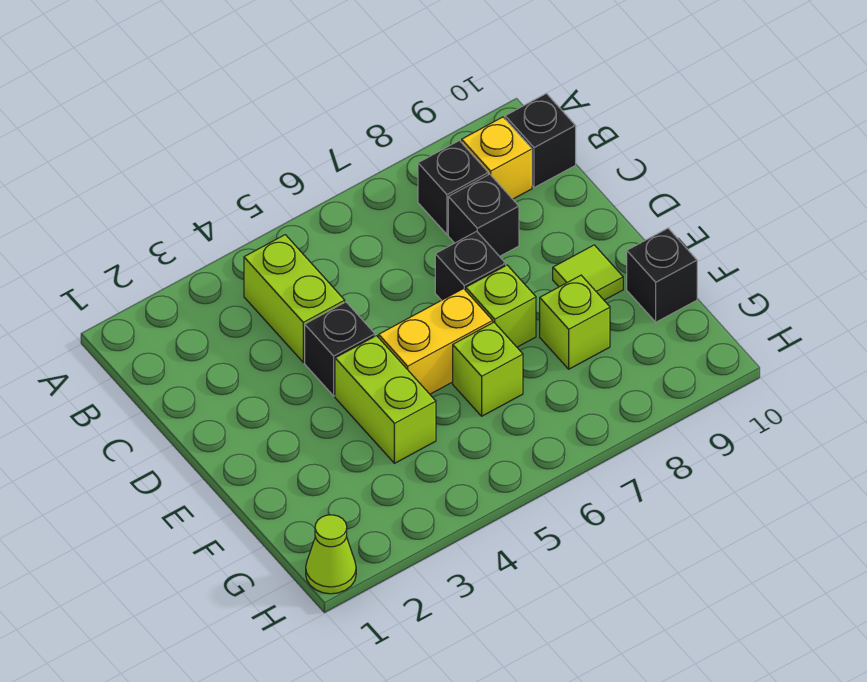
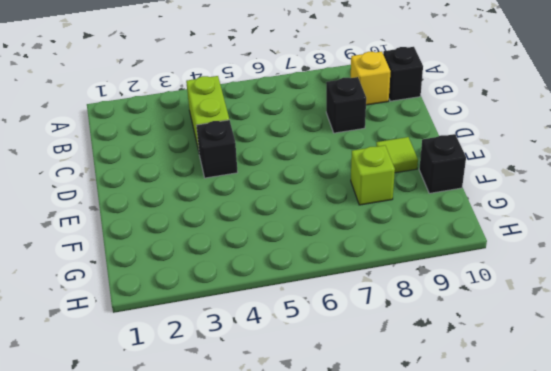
none -> black brick B8 level 1
none -> black brick D7 level 1
none -> lime brick E4:F4 level 1

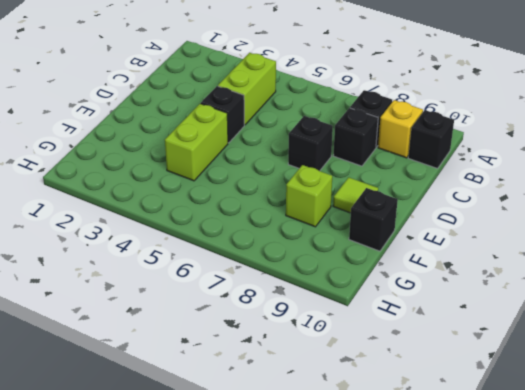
none -> yellow brick E5:E6 level 1
none -> lime brick E7 level 1
none -> lime brick F6 level 1

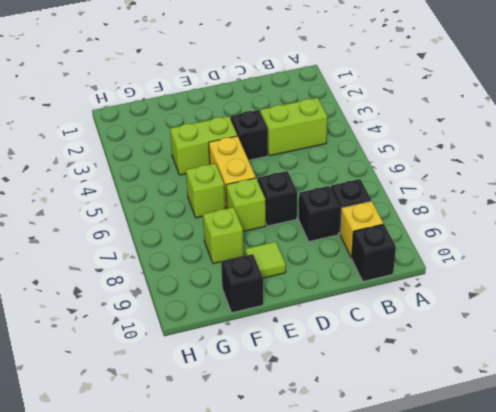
none -> lime cone H1 level 1

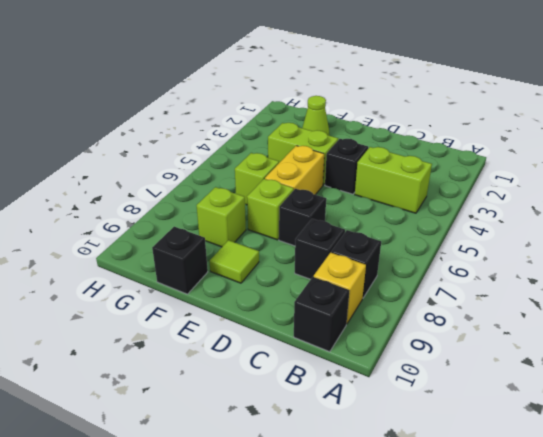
lime cone F2 level 1 -> lime cone H1 level 1

